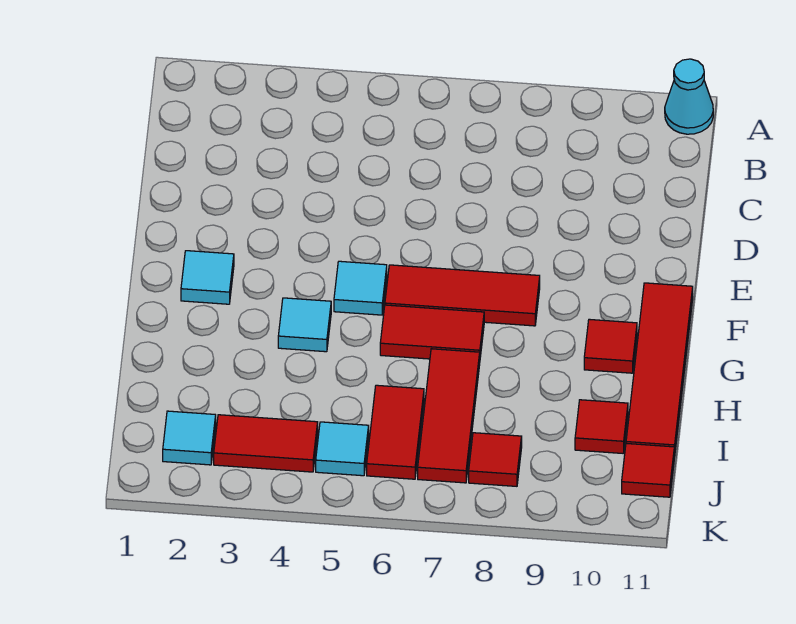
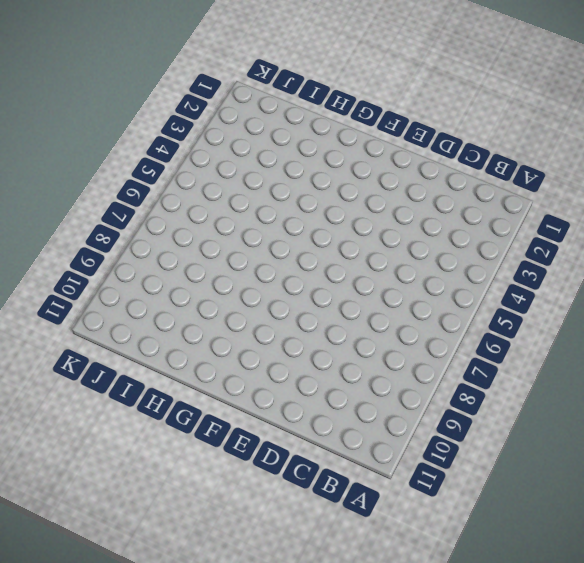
none -> cyan cone A11 level 1
none -> cyan tile F2 level 1
none -> cyan tile F5 level 1

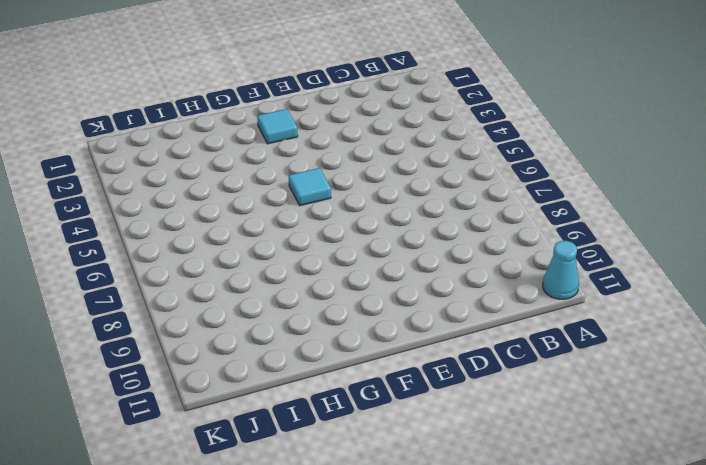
none -> red tile F6:F8 level 1
none -> red tile F11:I11 level 1
none -> cyan tile G4 level 1

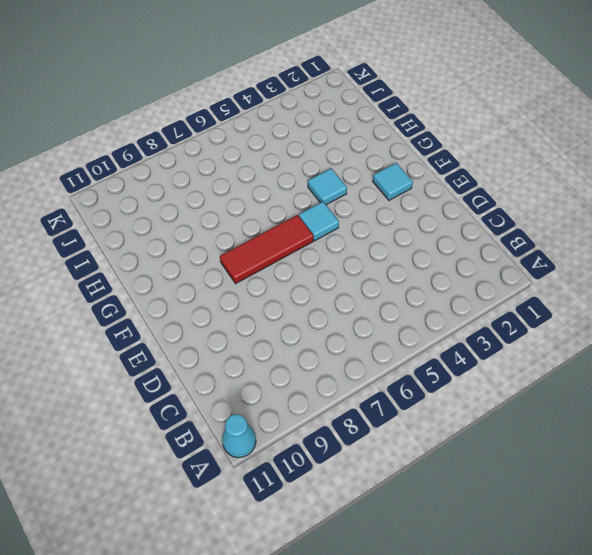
none -> red tile F11:I11 level 1
none -> red tile G6:G7 level 1
none -> red tile G10 level 1

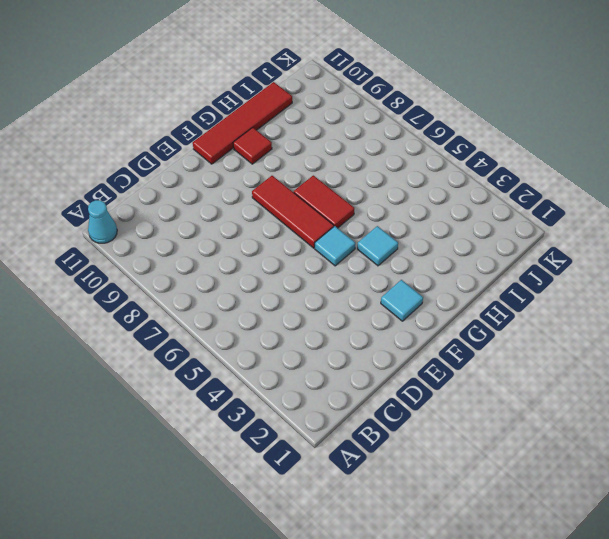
none -> red tile H7:J7 level 1
none -> red tile I6:J6 level 1
none -> red tile I10 level 1

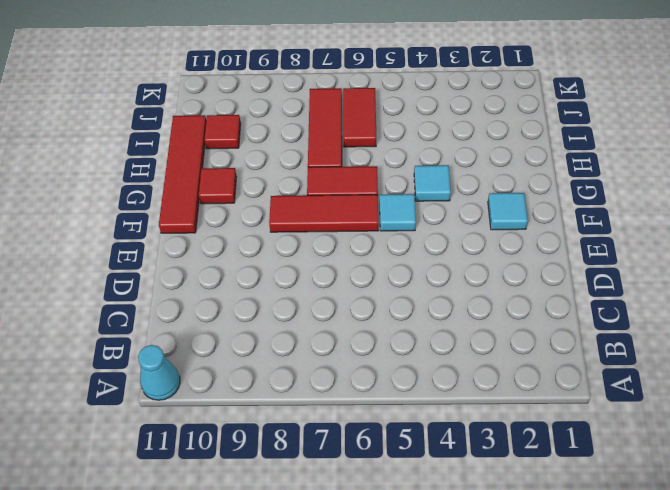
none -> cyan tile J2 level 1
none -> red tile J3:J4 level 1
none -> cyan tile J5 level 1

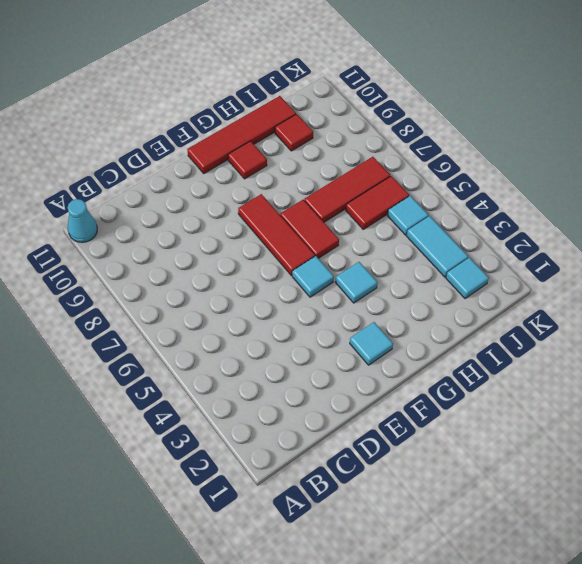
cyan tile J3:J4 level 1 -> red tile J3:J4 level 1
none -> red tile J8 level 1
none -> red tile J11 level 1

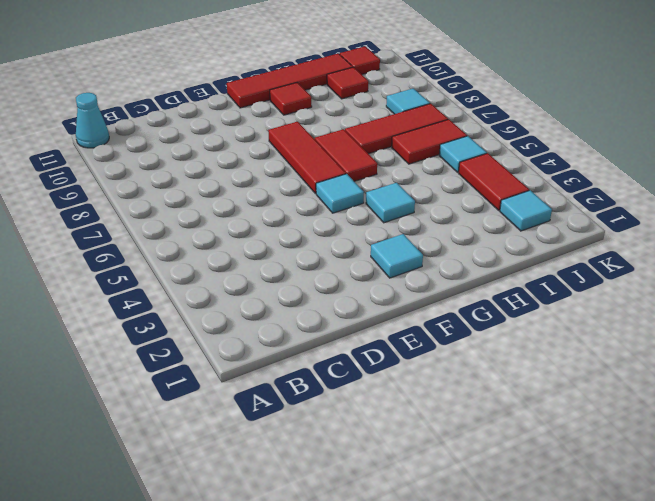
cyan tile J8 level 1 -> red tile J8 level 1

